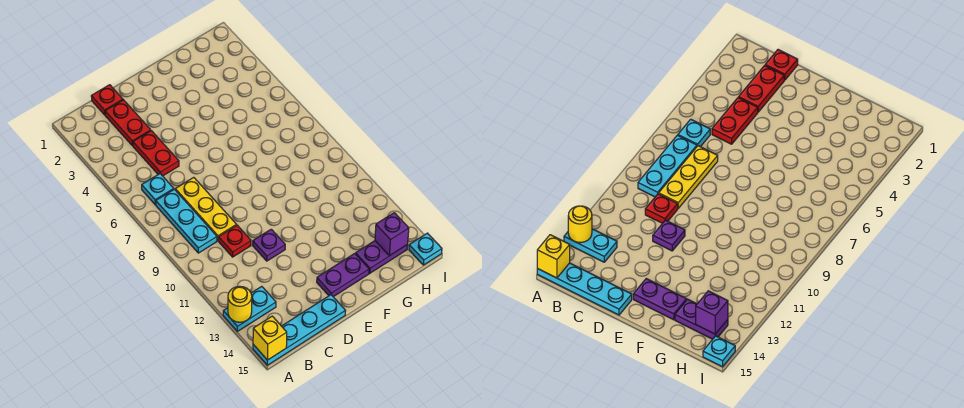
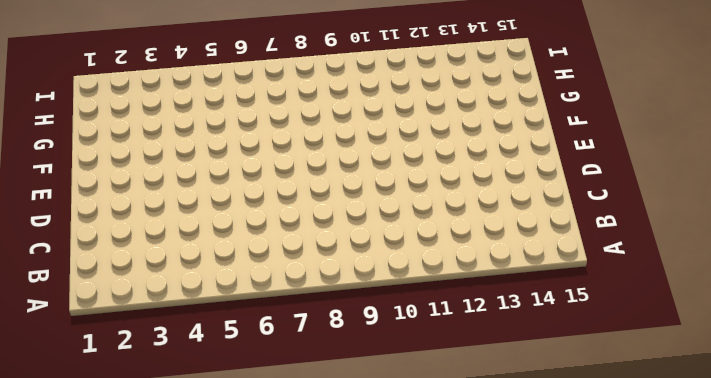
none -> cyan plate A13:B13 level 1
none -> cyan plate A15:D15 level 1
none -> cyan plate B6 level 1

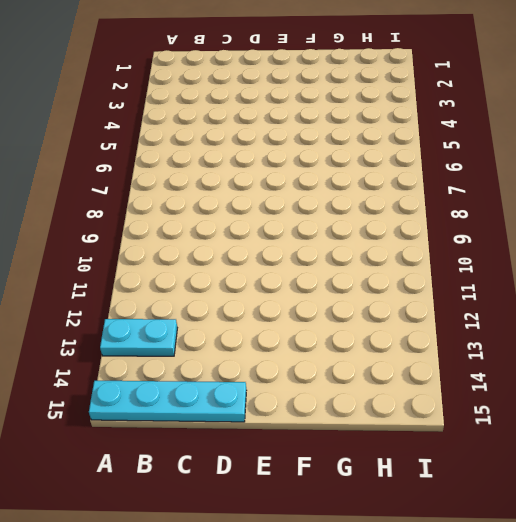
none -> cyan plate B6 level 1
none -> cyan plate B7:B9 level 1
none -> red plate C1 level 1

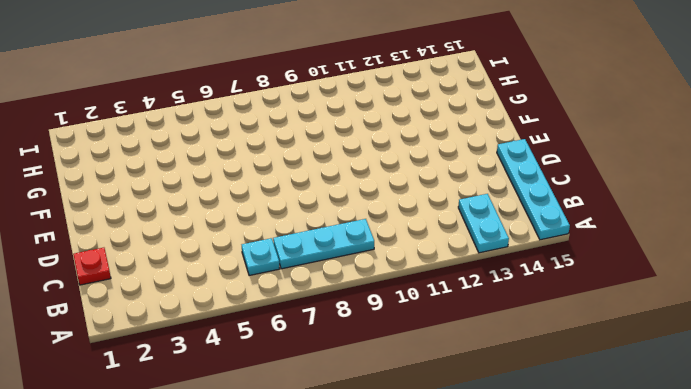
none -> red plate C2:C3 level 1
none -> red plate C4:C5 level 1
none -> yellow plate C7:C9 level 1

